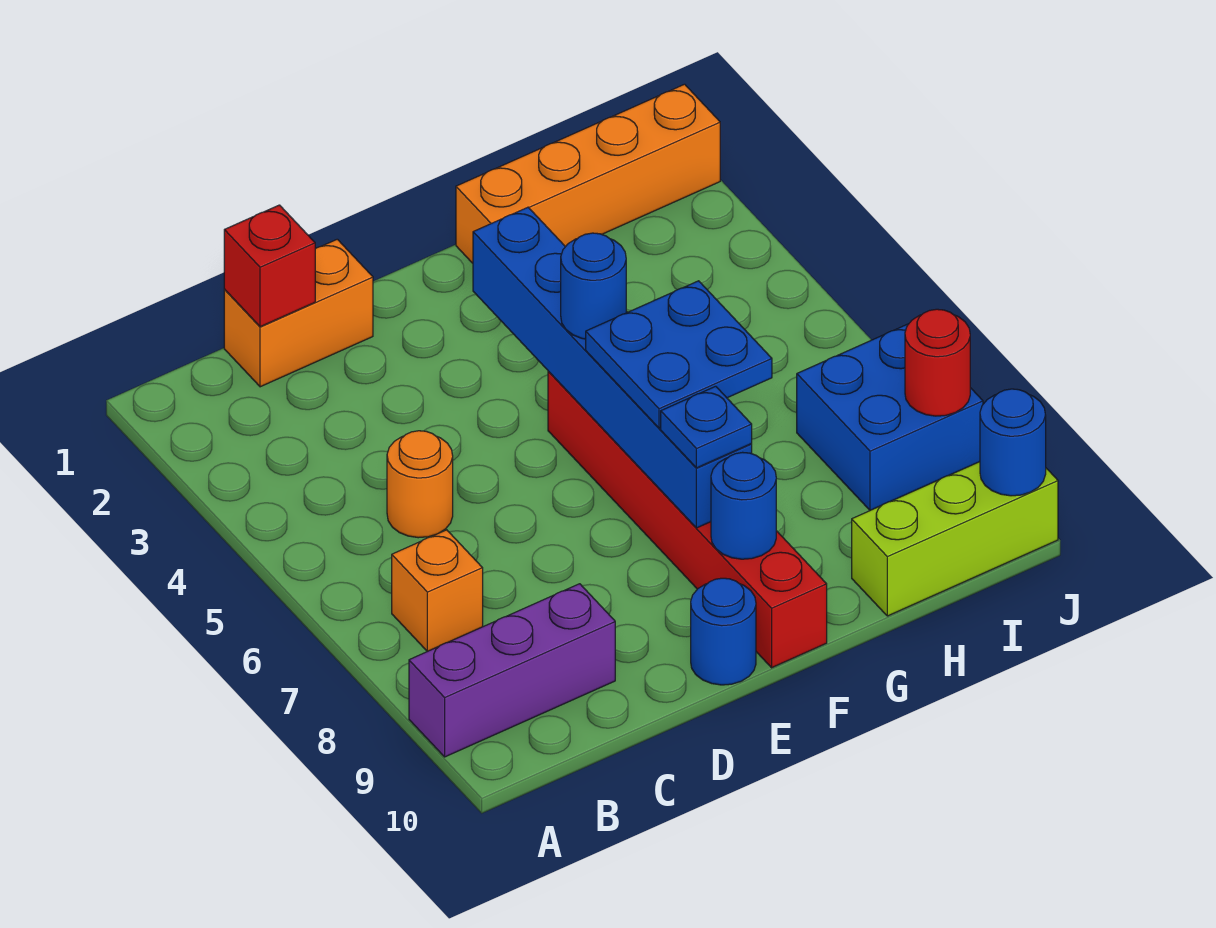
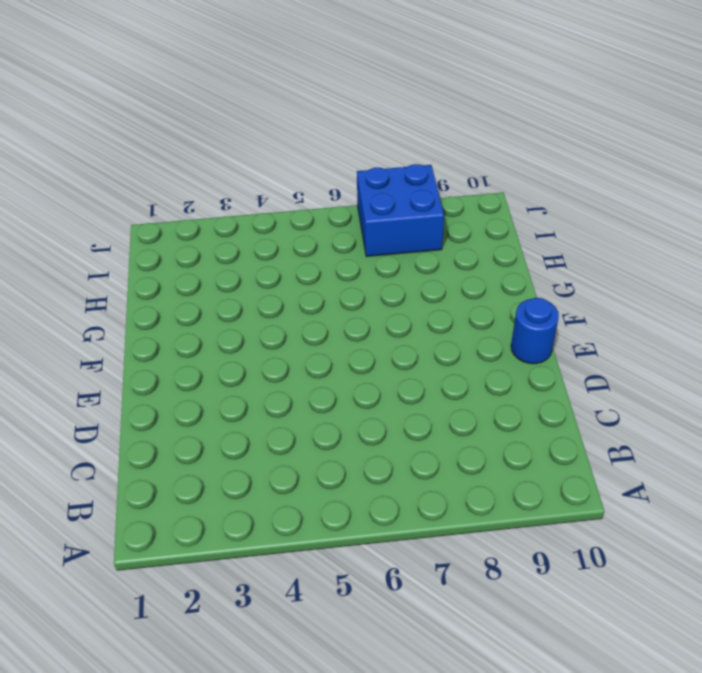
none -> purple brick A9:C9 level 1
none -> orange brick B7 level 1
none -> orange brick C1:D1 level 1

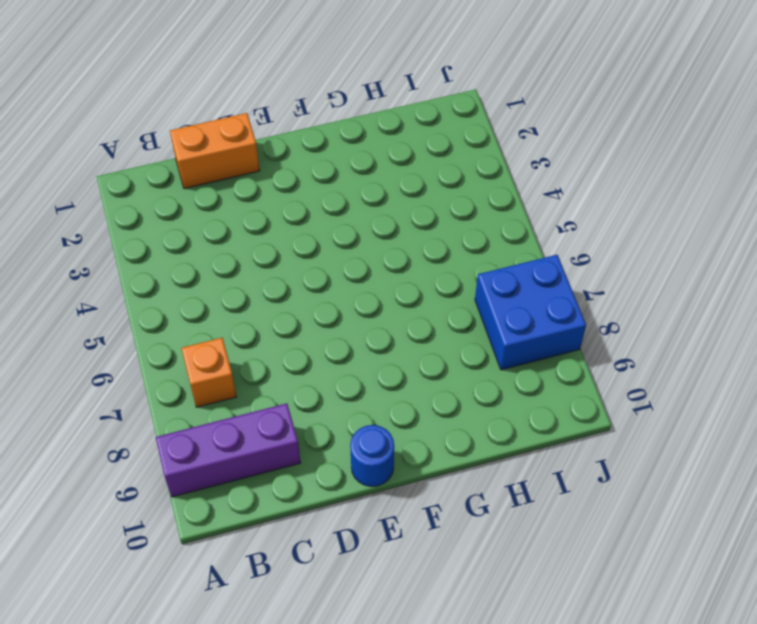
none -> orange round brick C5 level 1
none -> red brick F5:F10 level 1
none -> orange brick G1:J1 level 1

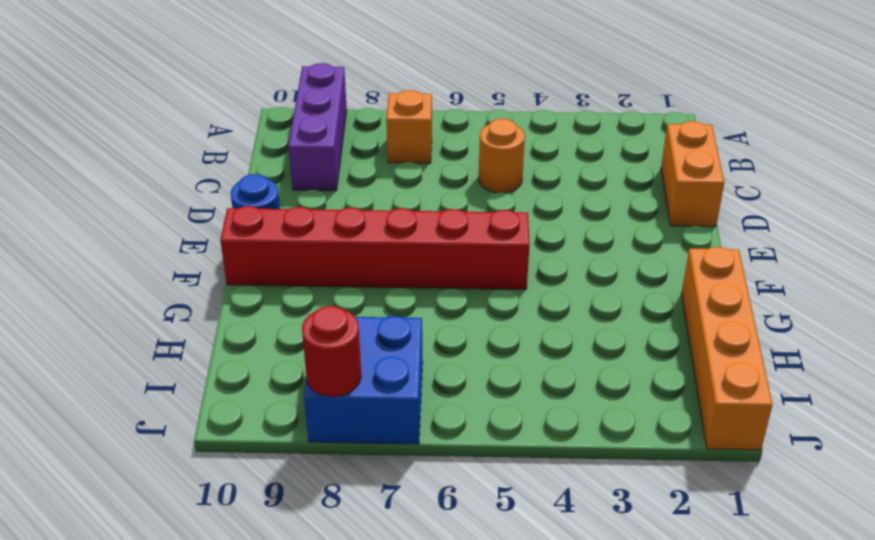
none -> lime brick H10:J10 level 1
none -> red brick C1 level 2
none -> blue brick F3:F8 level 2

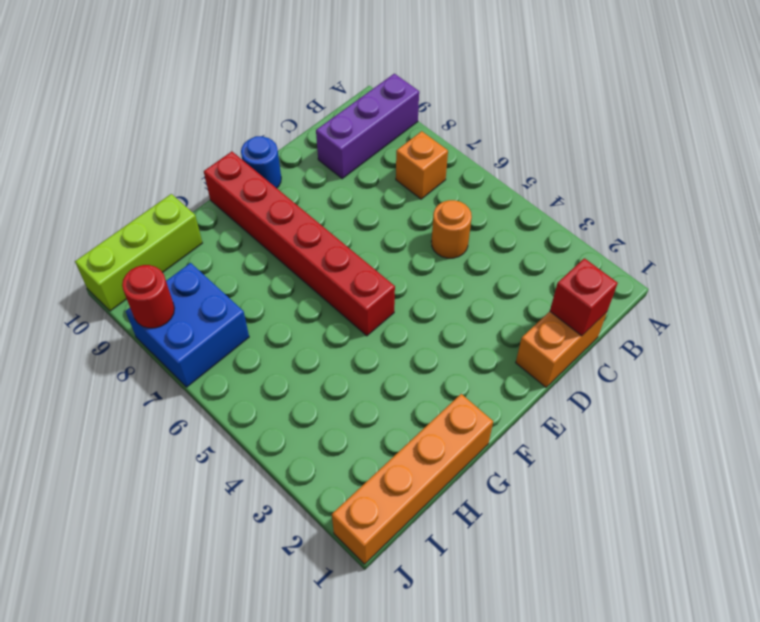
none -> blue brick F3:F8 level 2
none -> blue round brick F9 level 2
none -> blue round brick J10 level 2

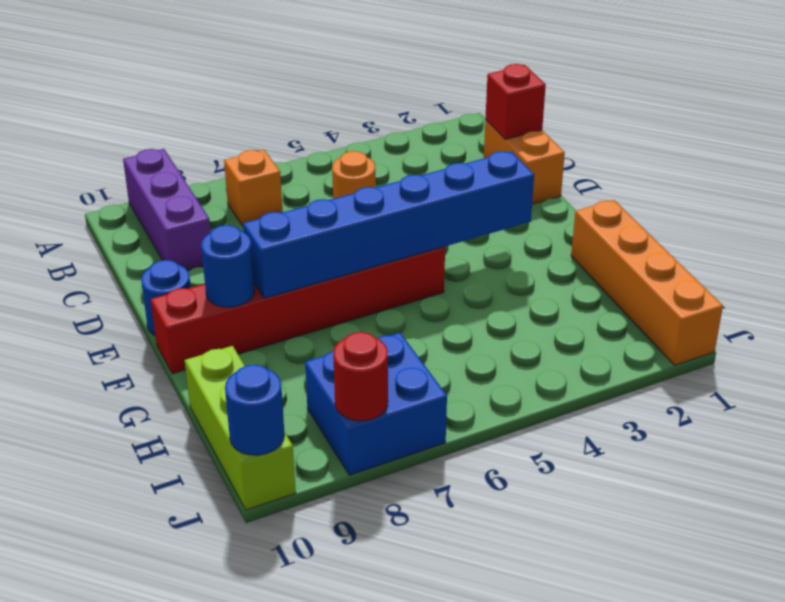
none -> blue round brick F5 level 3
none -> blue plate F6:G7 level 3
none -> blue plate F8 level 3

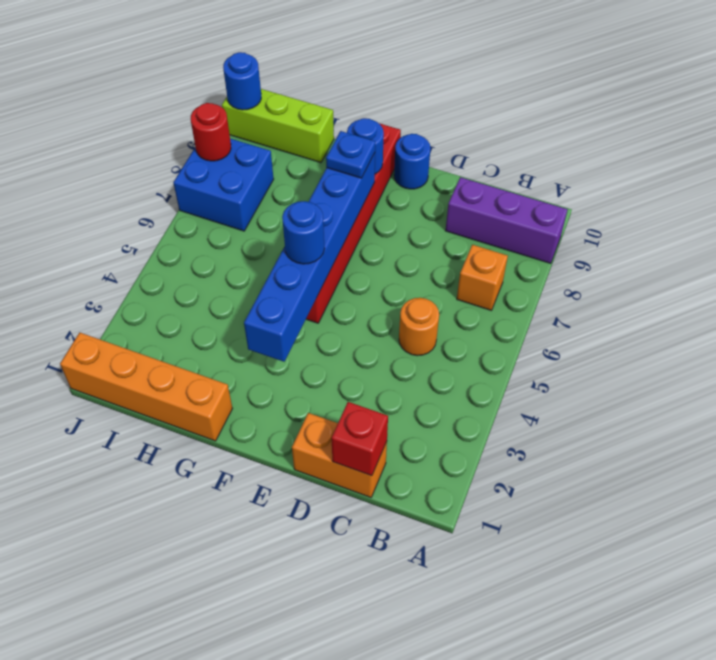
none -> blue plate F6:G7 level 3

